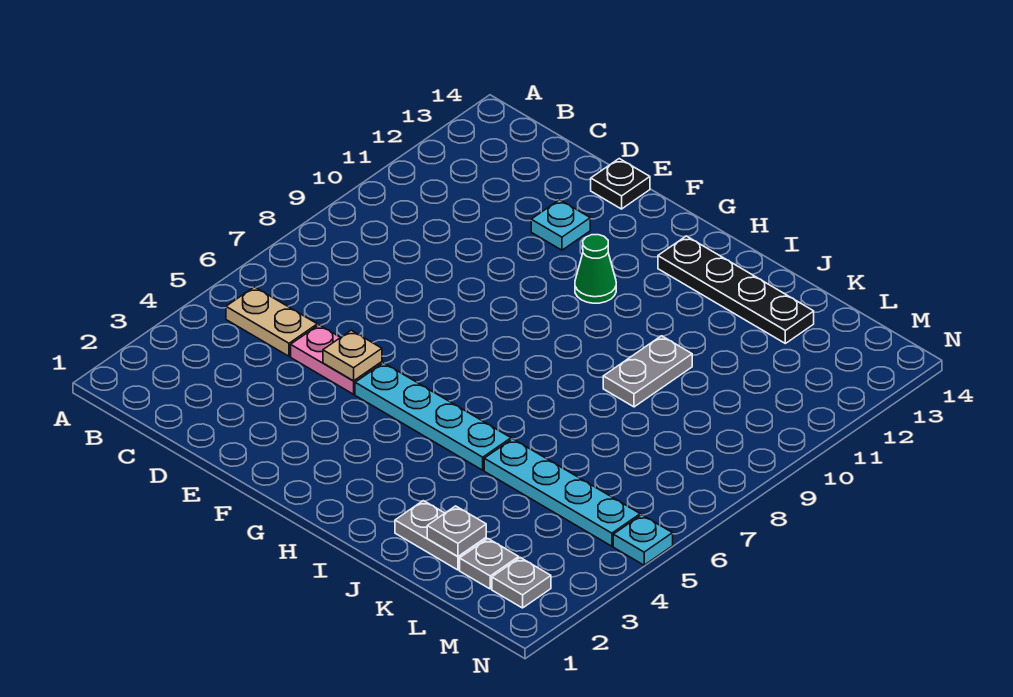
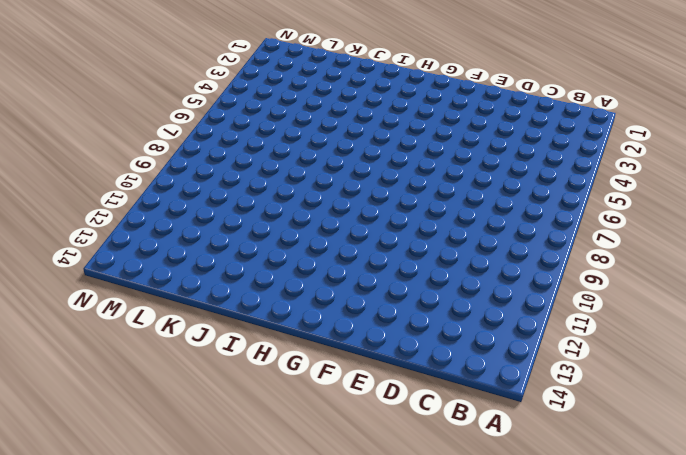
none -> tan plate B5:C5 level 1
none -> pink plate D5:E5 level 1
none -> cyan plate E12 level 1

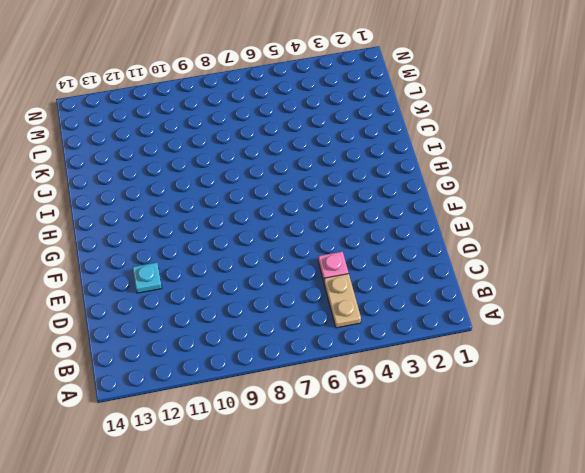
pink plate D5 level 1 -> pink plate D5:E5 level 1
none -> black plate E14 level 1
none -> cyan plate F5:I5 level 1
none -> green cone G11 level 1

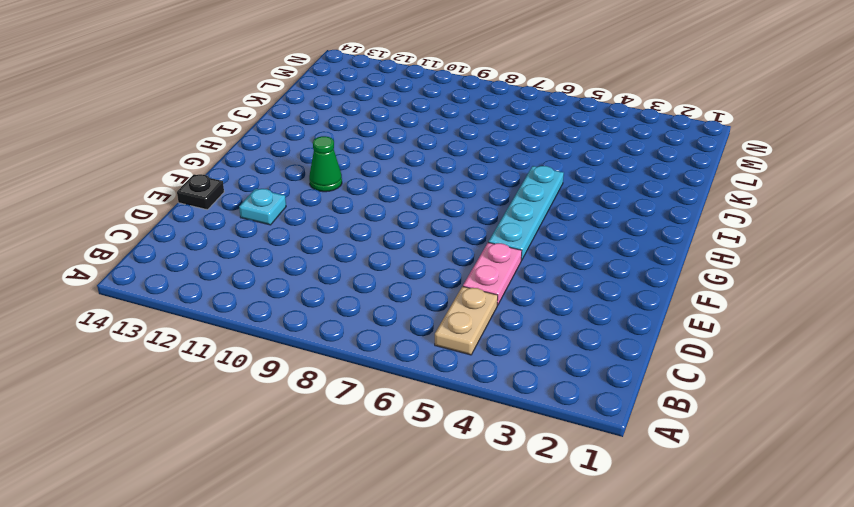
none -> black plate H13:K13 level 1
none -> grey plate J2:K2 level 1
none -> cyan plate J5:M5 level 1

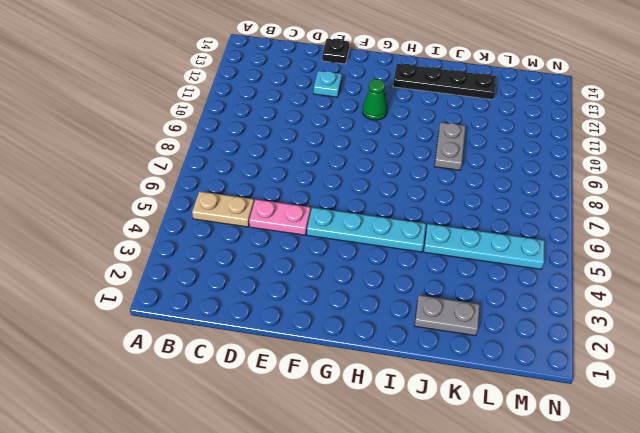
none -> grey plate L2 level 1
none -> grey plate M2 level 1
none -> cyan plate N5 level 1

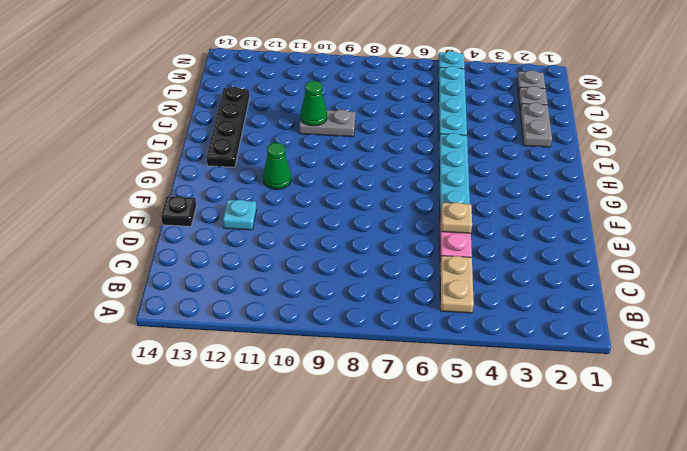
green cone J10 level 2 -> none
none -> grey plate K2 level 2

